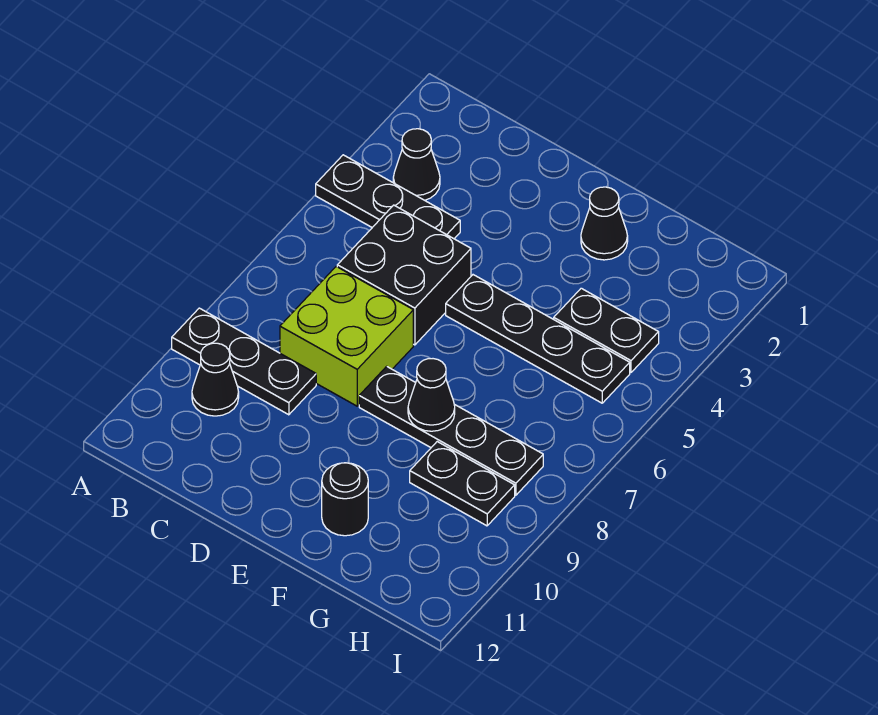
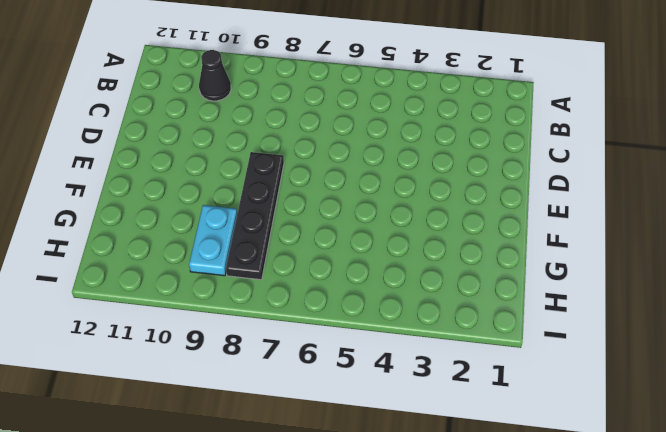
cyan plate G9:H9 level 1 -> black plate G9:H9 level 1
none -> black plate A4:C4 level 1
none -> black plate A9:C9 level 1
none -> black cone B3 level 1

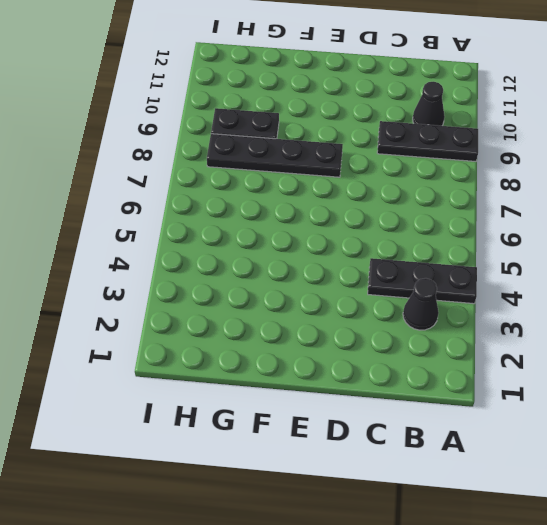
none -> black brick C5:D6 level 1
none -> lime brick C7:D8 level 1
none -> black plate E5:H5 level 1

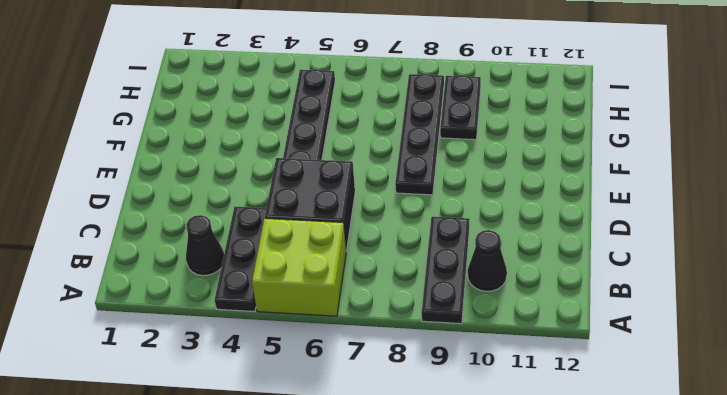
lime brick A5:B6 level 1 -> lime brick C7:D8 level 1
none -> black cone F2 level 1
none -> black round brick F11 level 1
none -> black plate G4:H4 level 1

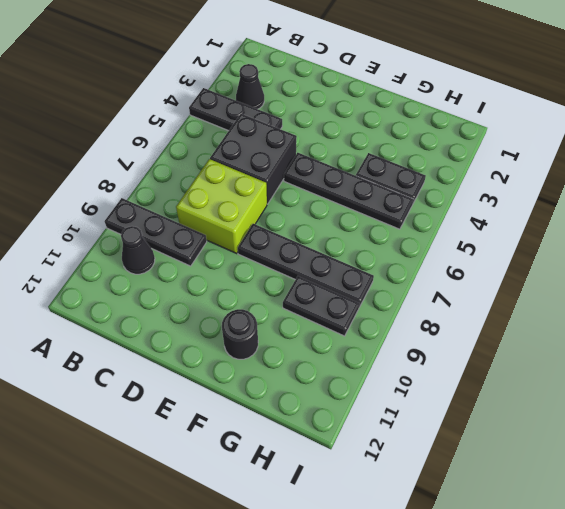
none -> black cone F2 level 1
none -> black cone F8 level 2

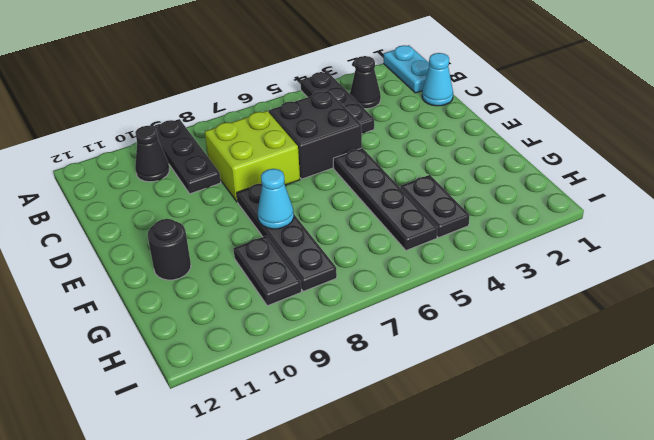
cyan plate A1:B1 level 1 -> none
cyan cone C1 level 1 -> none
cyan cone F8 level 2 -> black cone F8 level 2
none -> black cone F2 level 1

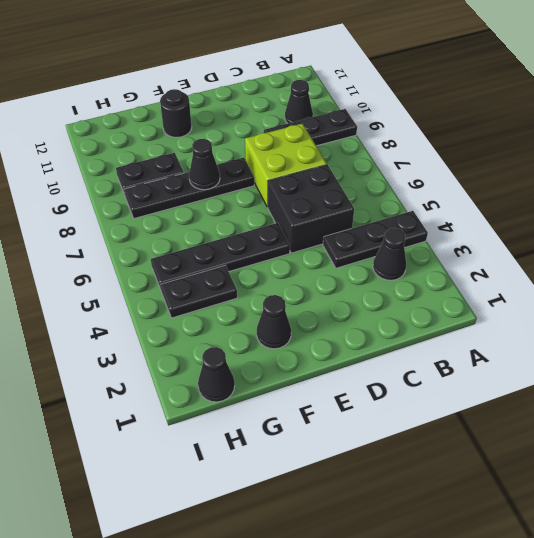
black cone H1 level 1 -> none

